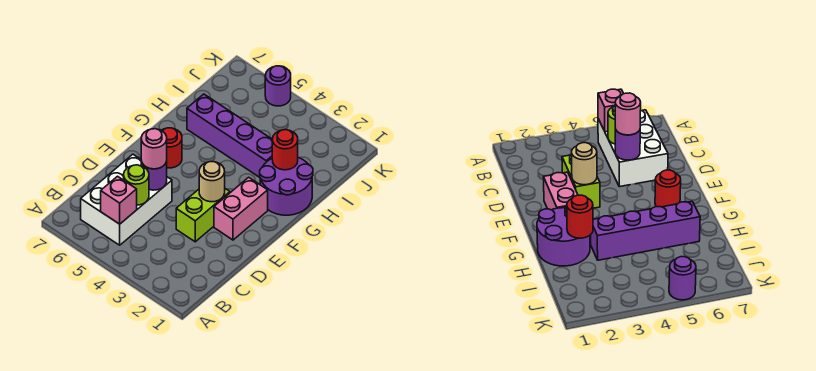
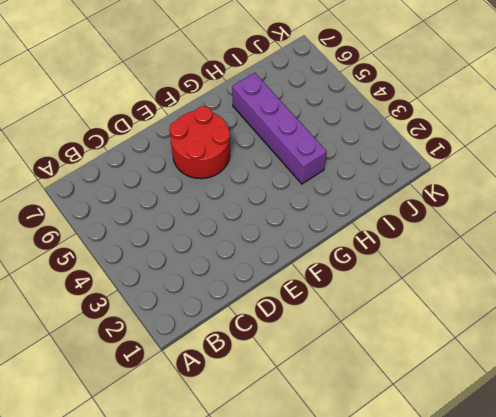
red round brick E5:F6 level 1 -> red round brick F6 level 1
none -> white brick B5:D6 level 1
none -> lime brick D3:E3 level 1
none -> pink brick E2:F2 level 1

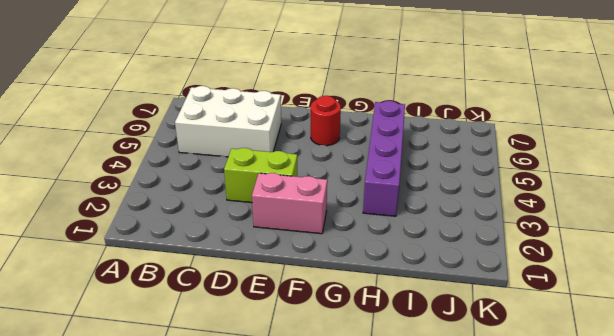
none -> purple round brick G1:H2 level 1
none -> purple round brick K5 level 1
none -> pink brick B5 level 2

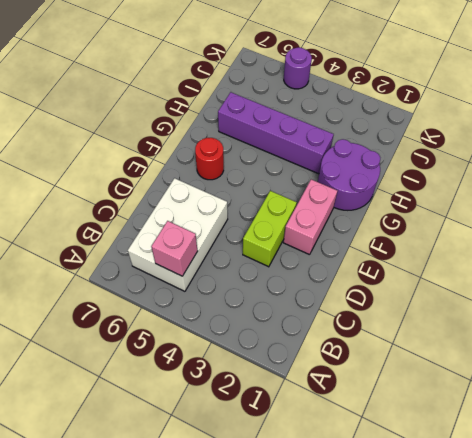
none -> lime round brick C5 level 2
none -> purple round brick D5 level 2
none -> tan round brick E3 level 2

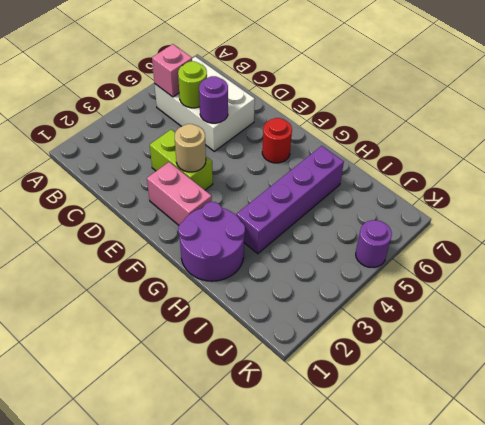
none -> red round brick H2 level 2
none -> pink round brick D5 level 3

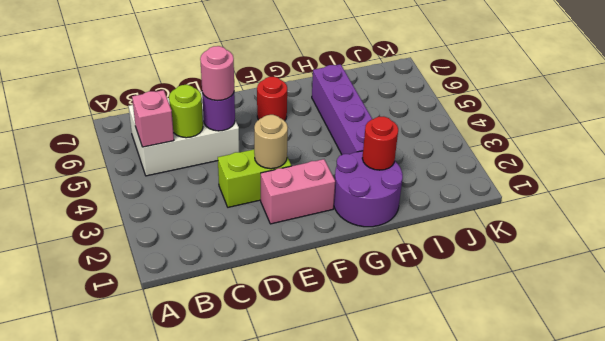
none -> purple round brick K5 level 1

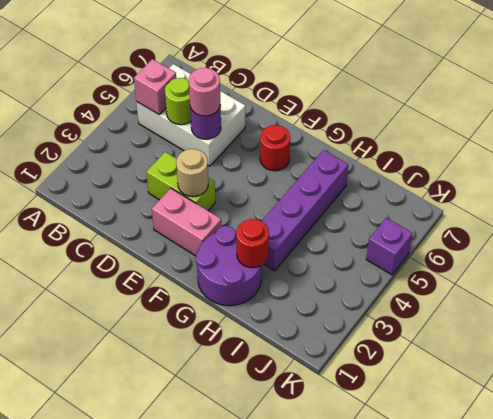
purple brick K5 level 1 -> purple round brick K5 level 1

